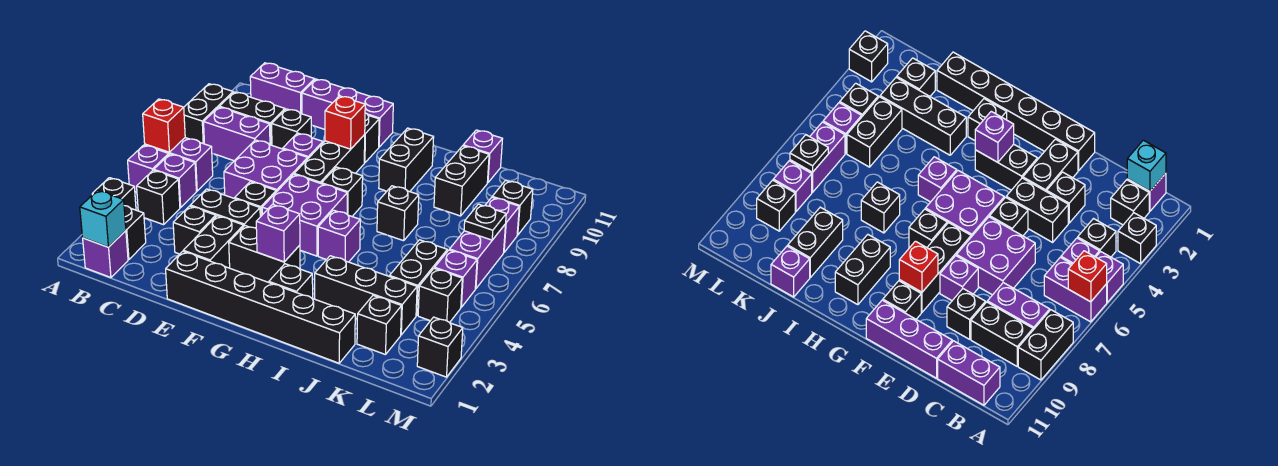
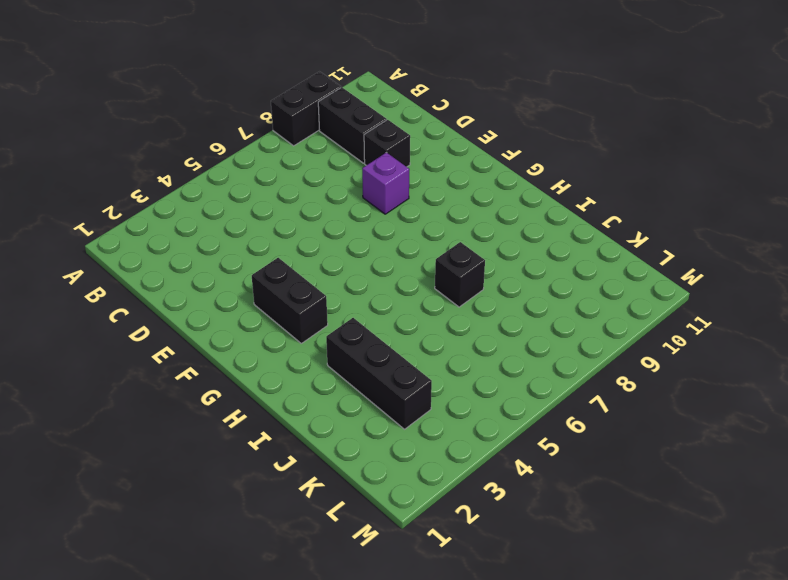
none -> black brick A3 level 1
none -> purple brick A5 level 1
none -> purple brick A6:B6 level 1
none -> purple brick B1 level 1

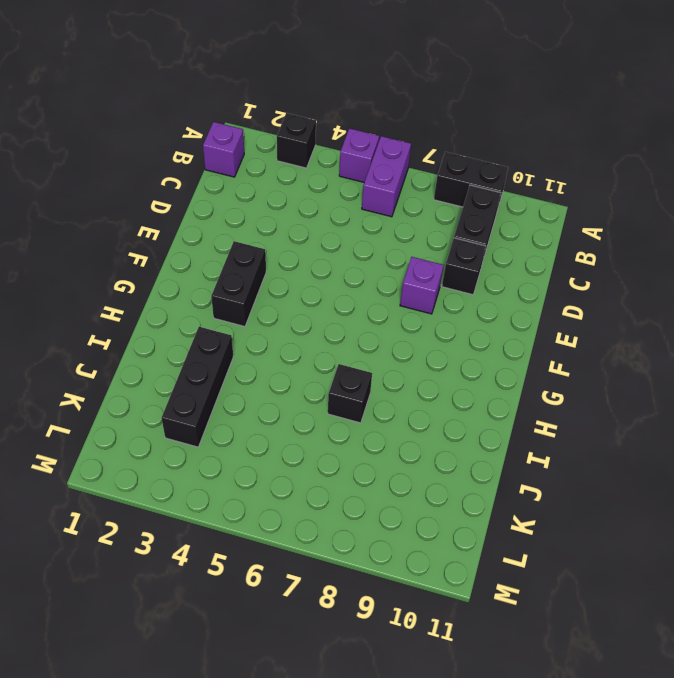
none -> black brick B2 level 1
none -> black brick B4 level 1
none -> purple brick B5 level 1
none -> purple brick B8:C8 level 1

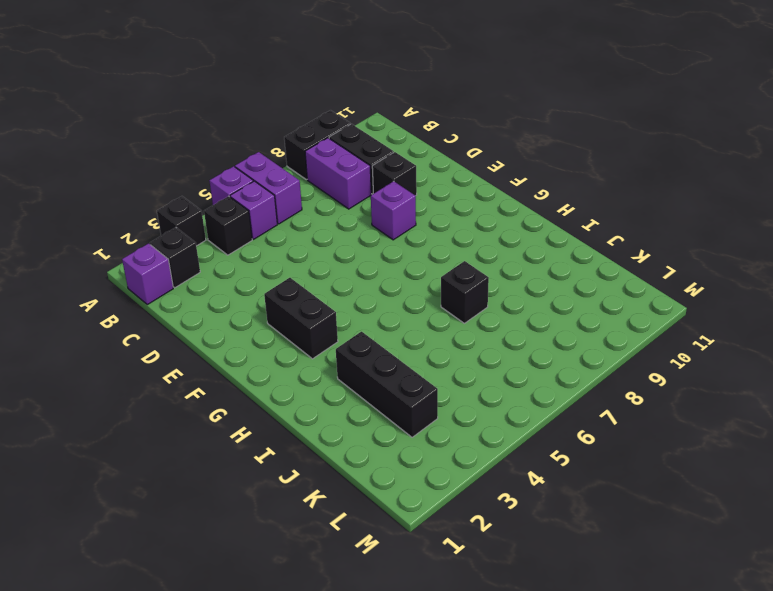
none -> purple brick B11:C11 level 1
none -> black brick D3 level 1
none -> black brick D4:E4 level 1
none -> purple brick D6:E7 level 1

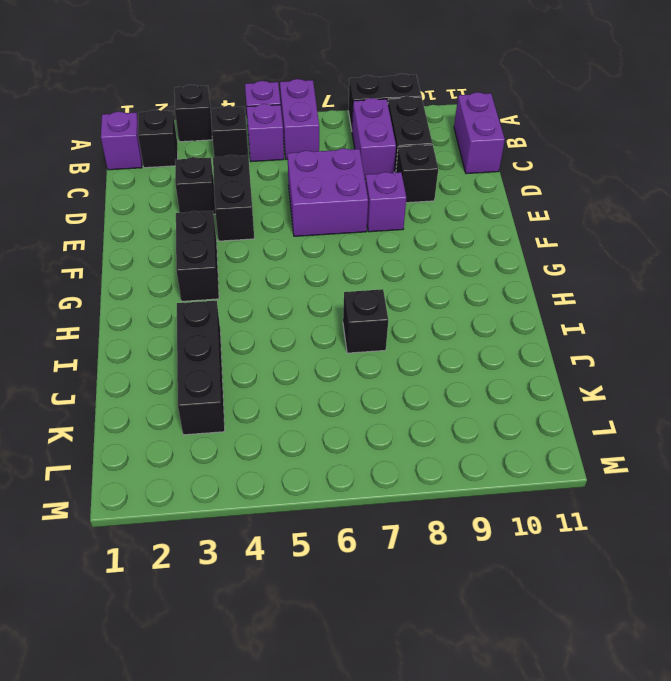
none -> purple brick D11:F11 level 1
none -> black brick E1:J1 level 1
none -> black brick E2:E3 level 1
none -> black brick E5 level 1

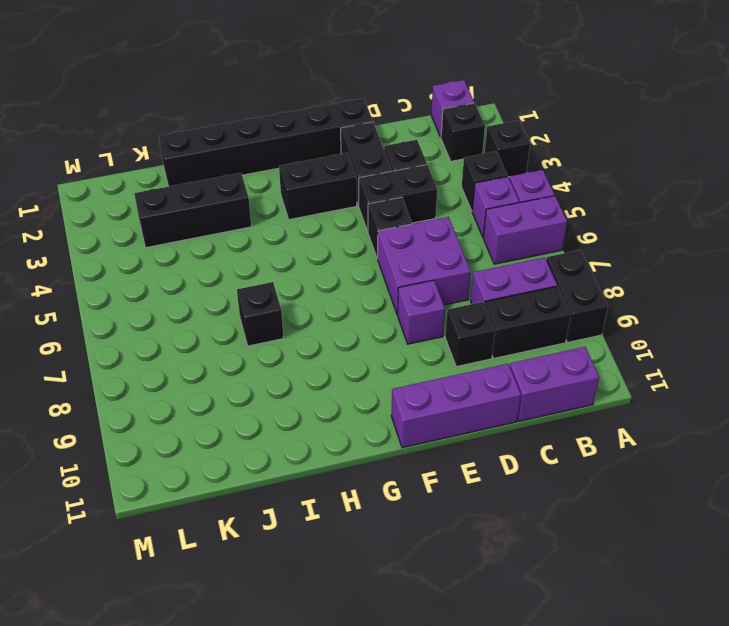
none -> purple brick F5:G6 level 1
none -> black brick F7:F9 level 1
none -> black brick F10 level 1
none -> black brick G7 level 1

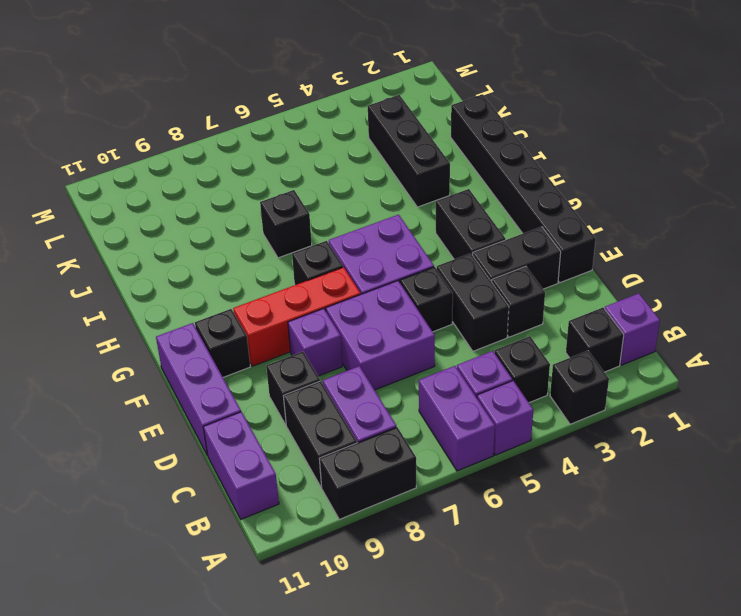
red brick F7:F9 level 1 -> black brick F7:F9 level 1
none -> black brick H2 level 1
none -> purple brick H5 level 1
none -> black brick H9:H10 level 1
none -> black brick J9:J10 level 1

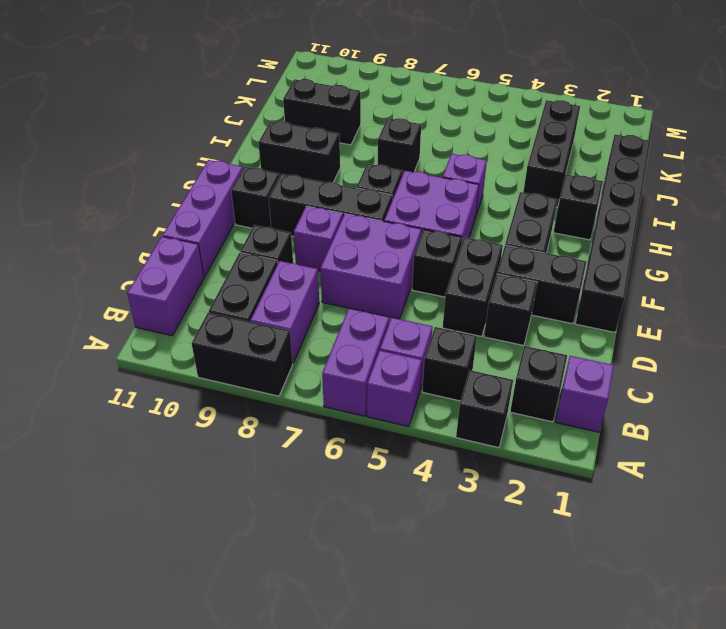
none -> purple brick J11 level 1
none -> black brick K2 level 1
none -> black brick K4:K5 level 1
none -> black brick L4 level 1

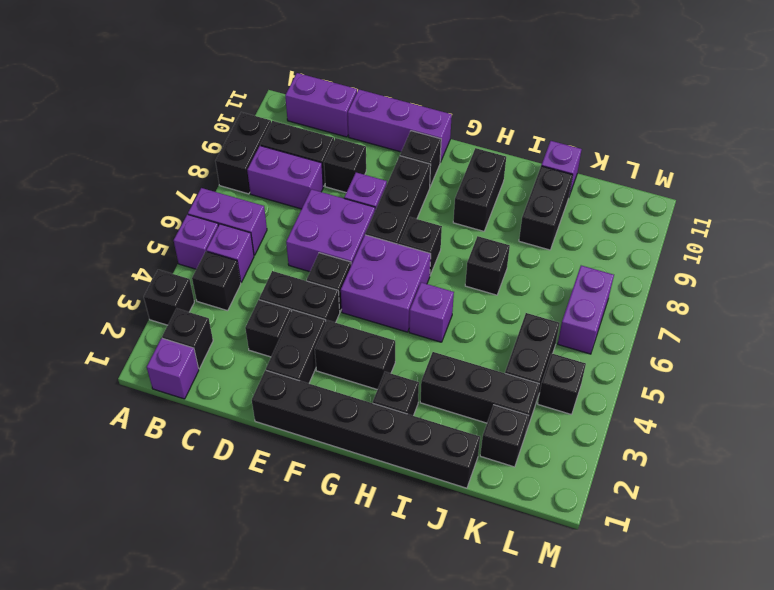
none -> purple brick L5 level 1
none -> purple brick L8 level 1
none -> black brick L9 level 1
none -> black brick M2 level 1

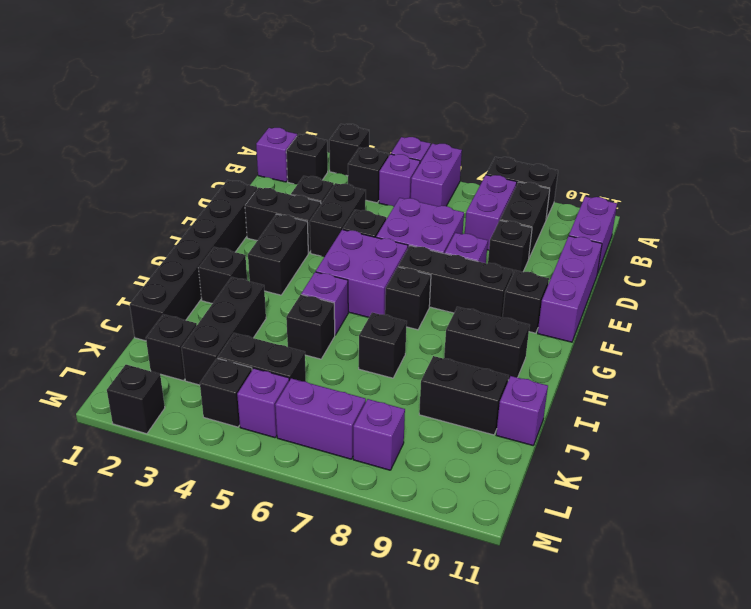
black brick I5 level 1 -> black brick L9 level 1
none -> red brick A6 level 2
none -> cyan brick B1 level 2
none -> red brick F9 level 2
none -> purple brick G3 level 2

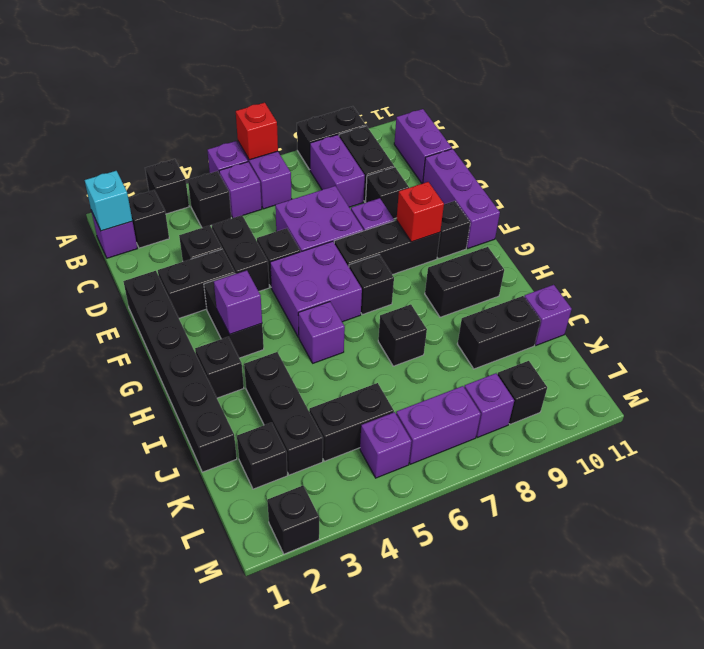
none -> black brick L4 level 1
none -> black plate L7 level 2

